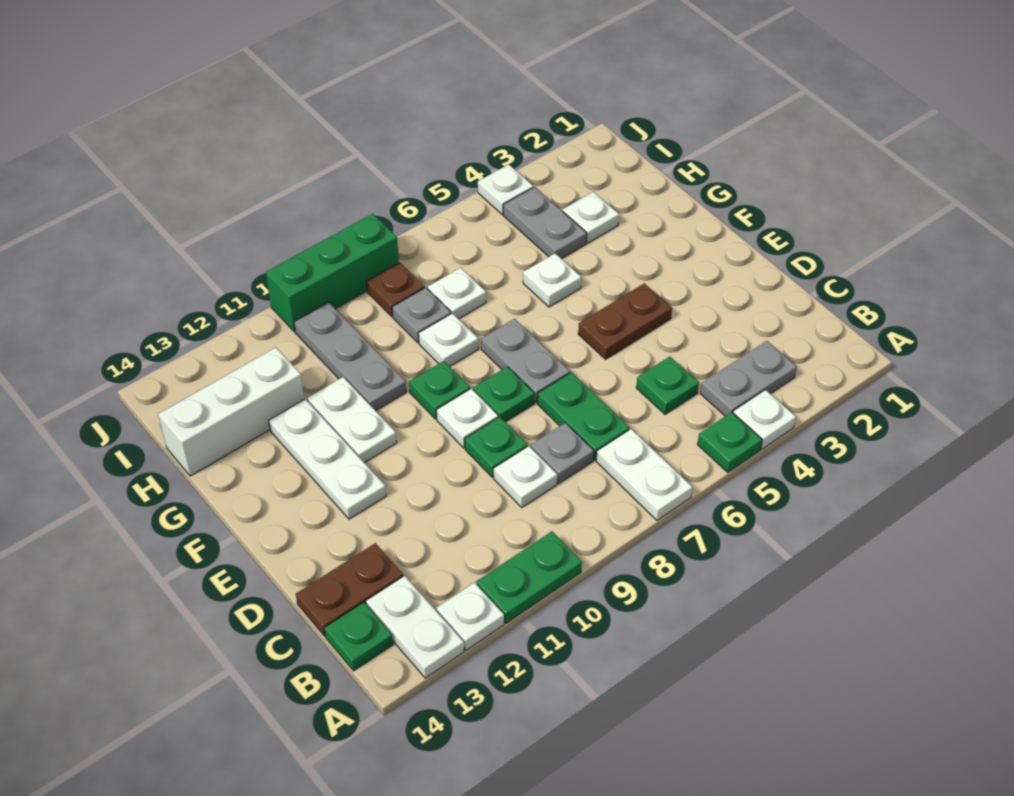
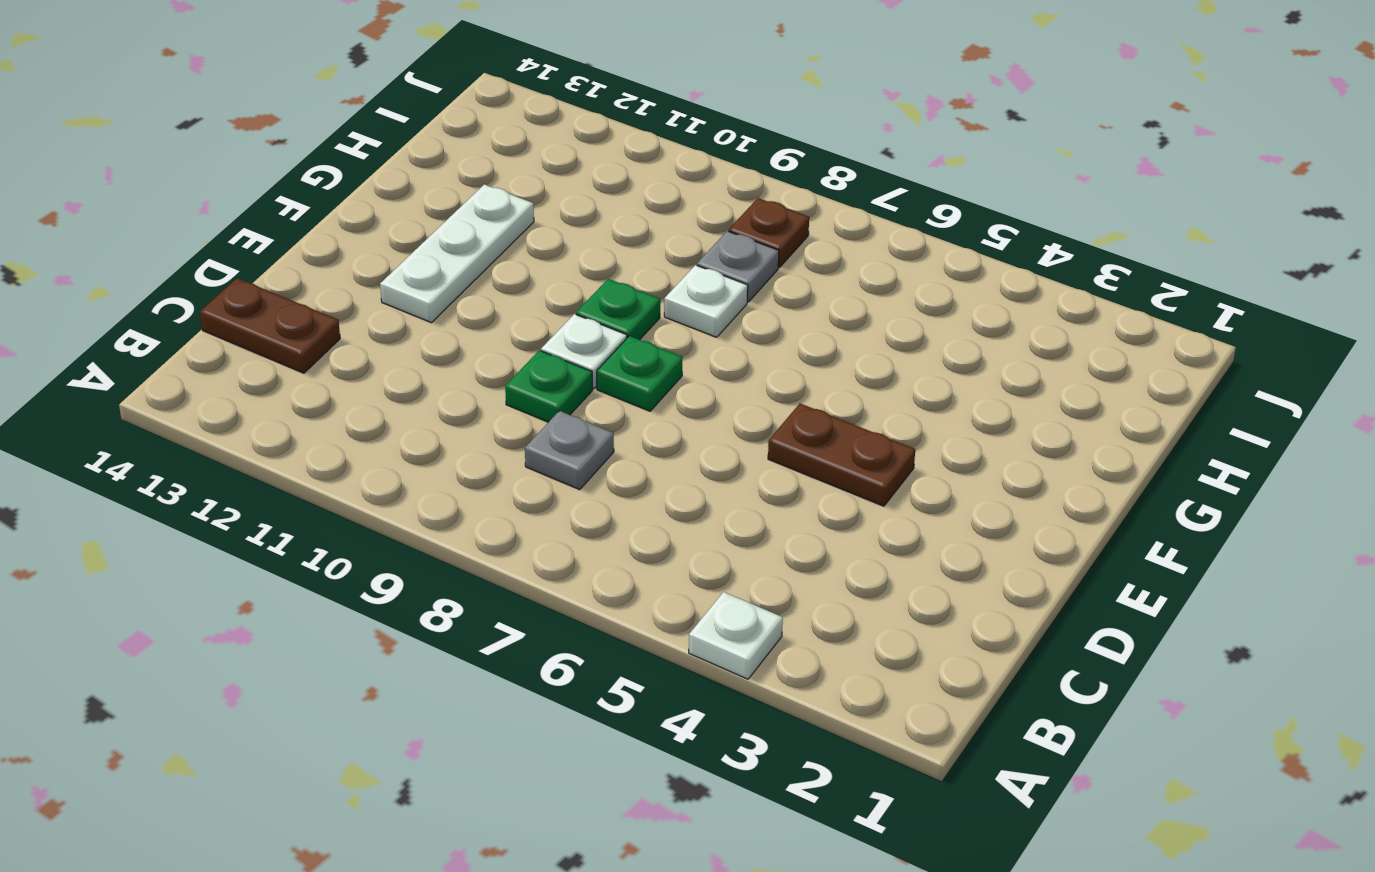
none -> green plate A5 level 1
none -> white plate A7:B7 level 1
none -> green plate A10:A11 level 1
none -> white plate A12 level 1

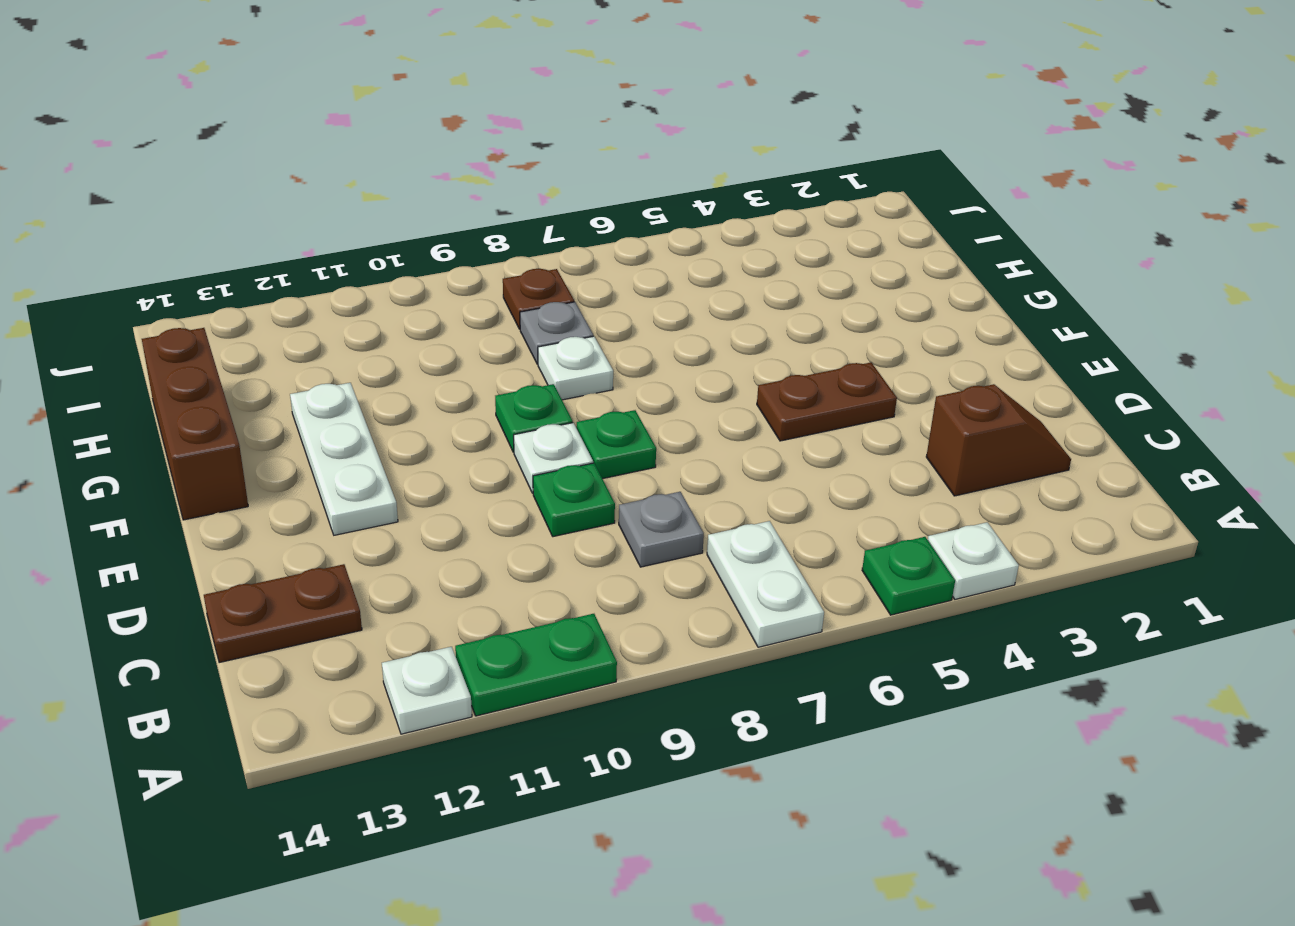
brown slope C2:C3 level 1 top 3 -> none
brown brick F14:H14 level 1 -> white brick H12:H14 level 1
none -> white plate A13:B13 level 1
none -> grey plate B3:B4 level 1
none -> green plate B14 level 1
none -> green plate C5 level 1

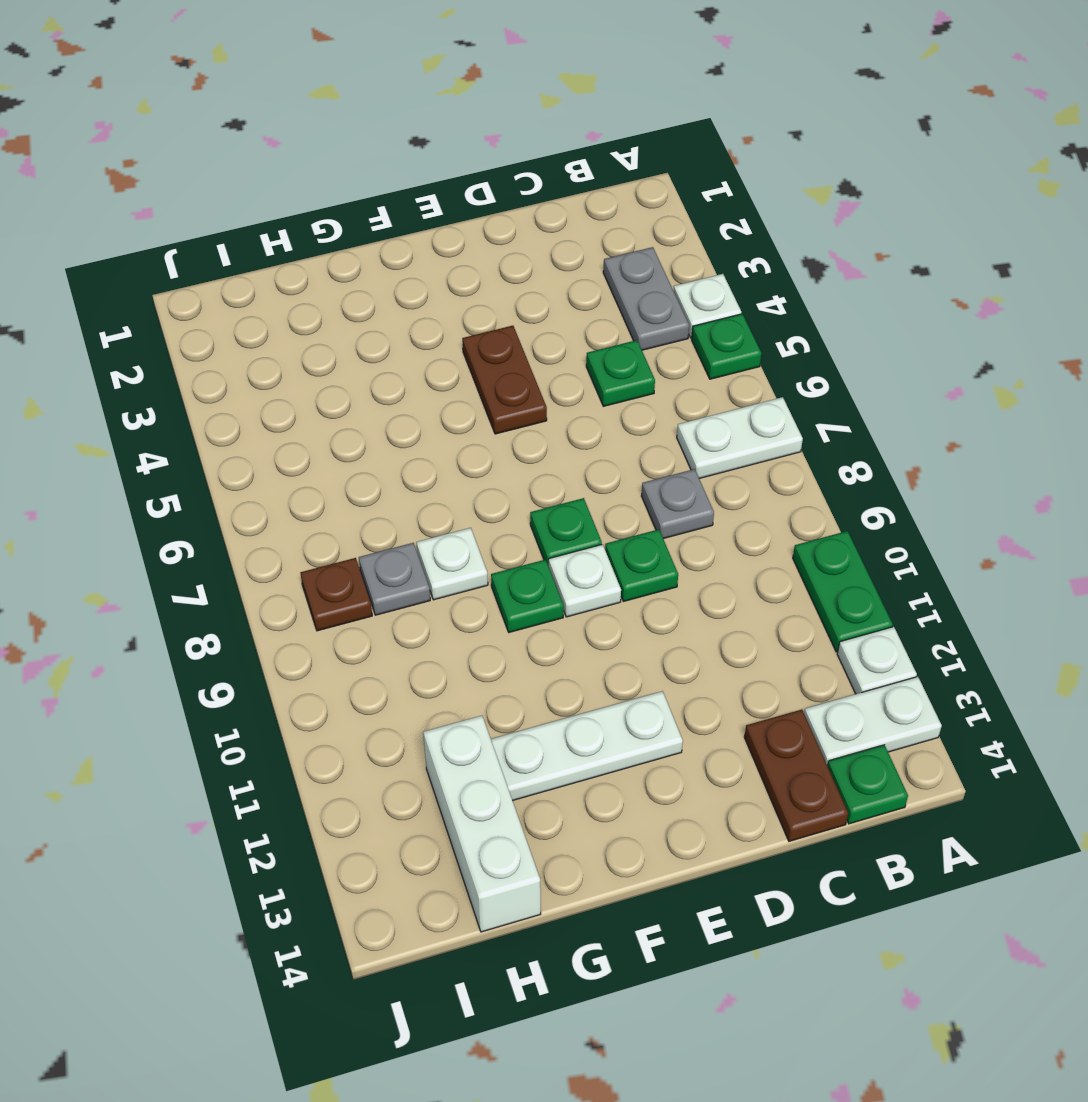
none -> green plate C7:D7 level 1
none -> white plate C9 level 1
none -> grey plate E7:F7 level 1
none -> white plate F11:G11 level 1

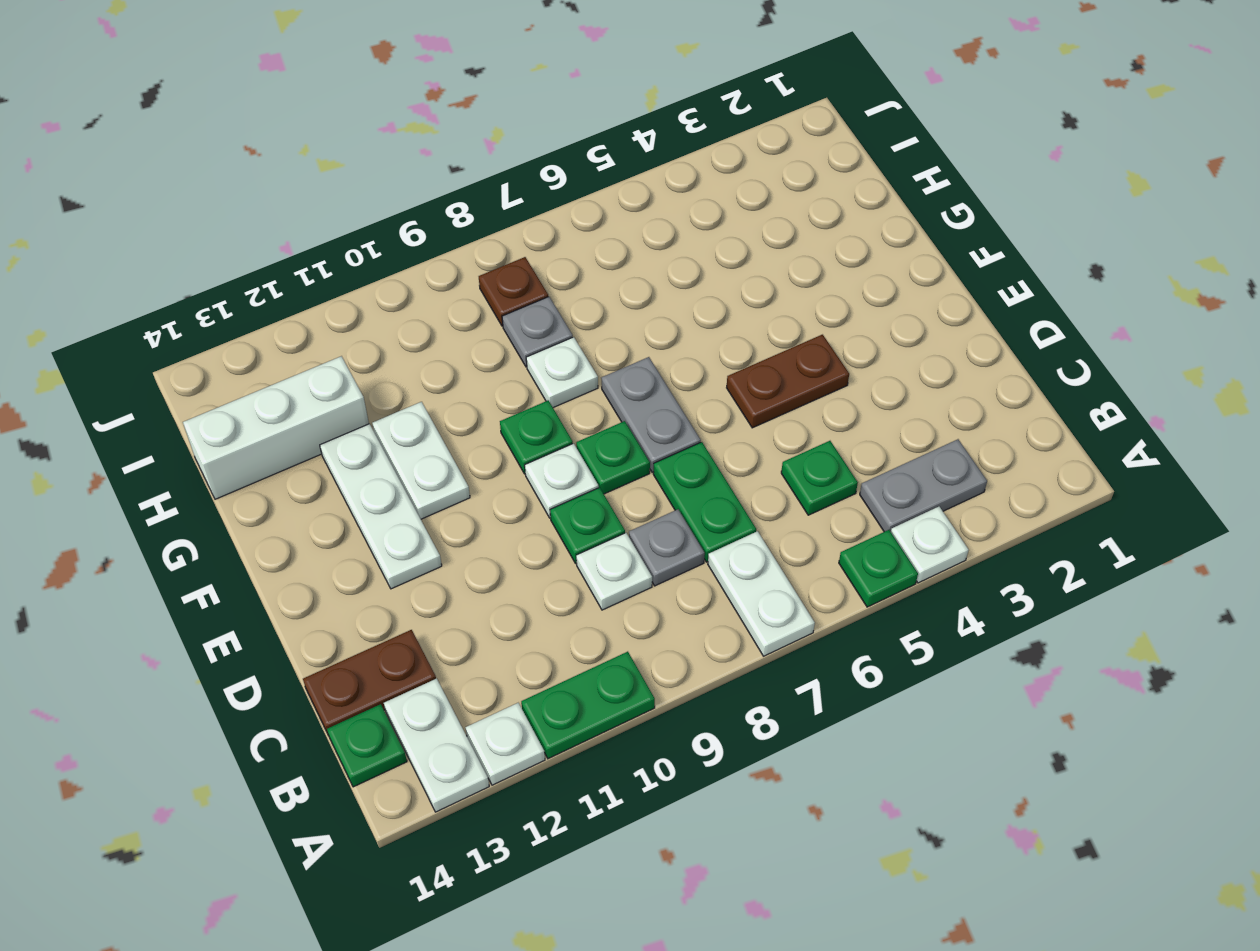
none -> white plate G5 level 1
none -> grey plate G10:I10 level 1
none -> white plate H3 level 1
none -> grey plate H4:I4 level 1

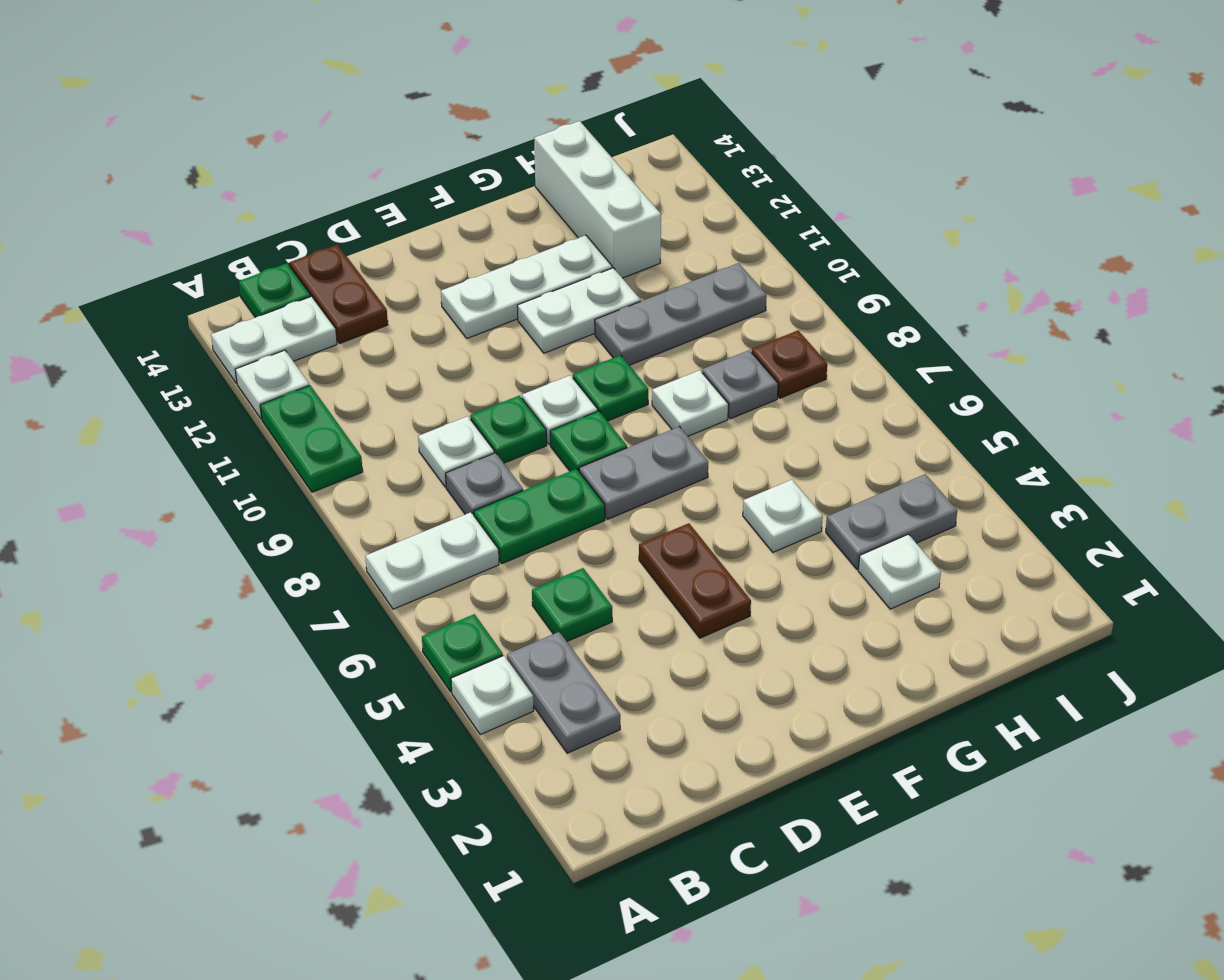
none -> white plate H7 level 1
none -> white plate J4 level 1
none -> green brick J8:J10 level 1

